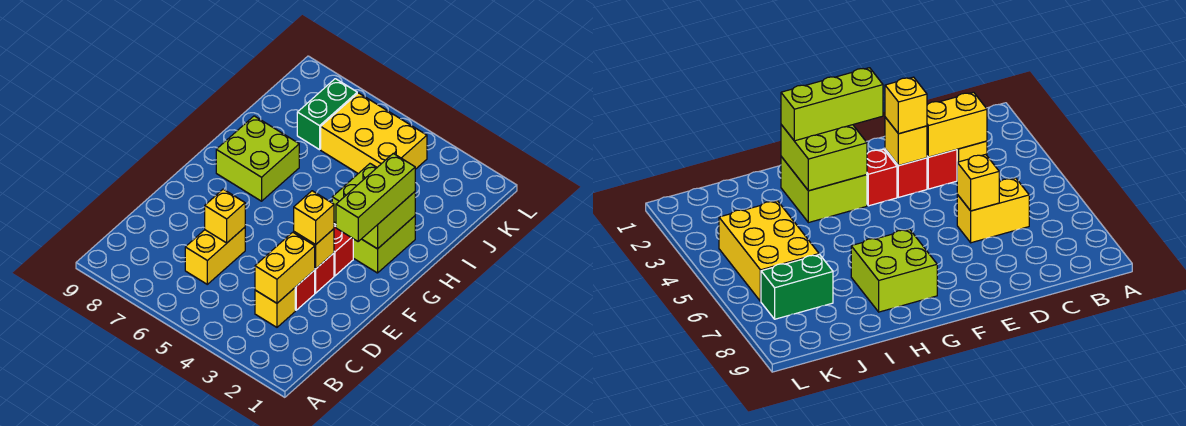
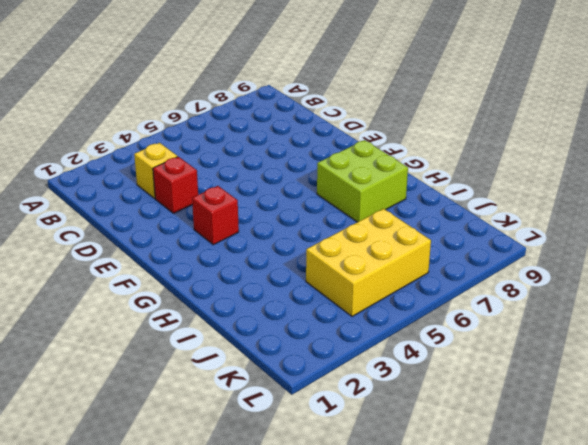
none -> yellow brick C6:D6 level 1
none -> red brick E3 level 1
none -> lime brick G2:H3 level 1

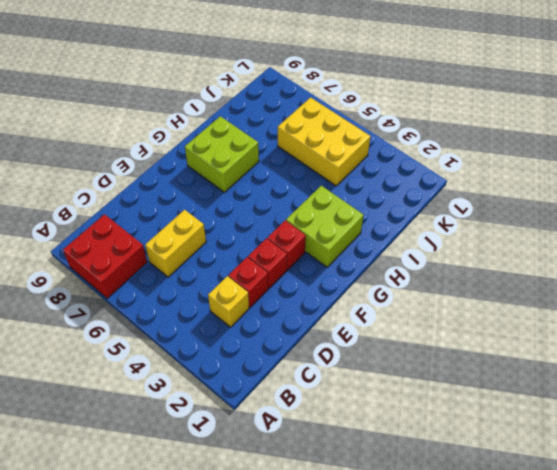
red brick A7:B8 level 1 -> none
none -> green brick J7:K7 level 1
none -> yellow brick C3:D3 level 2
none -> yellow brick D6 level 2

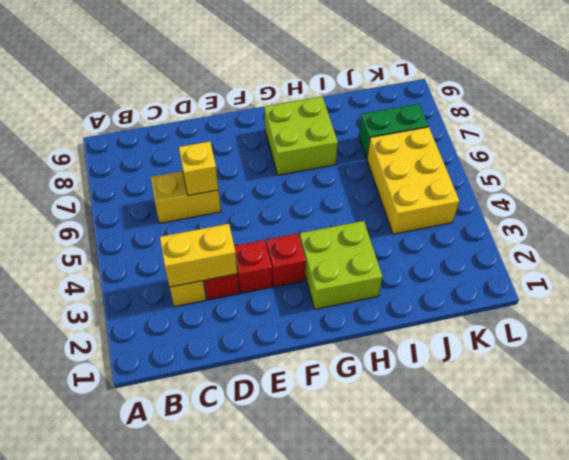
none -> yellow brick E3 level 2
none -> lime brick G2:H3 level 2
none -> yellow brick E3 level 3

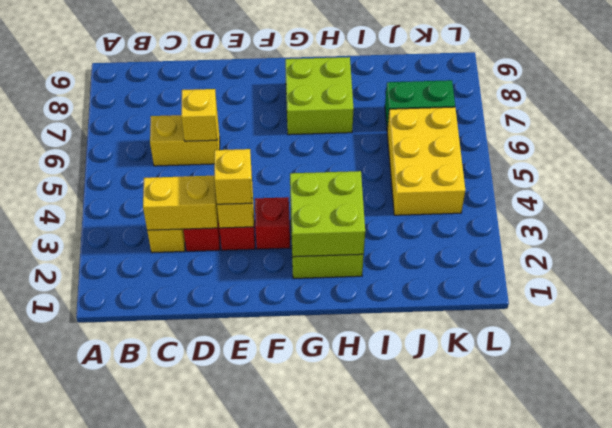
none -> lime brick F2:H2 level 3

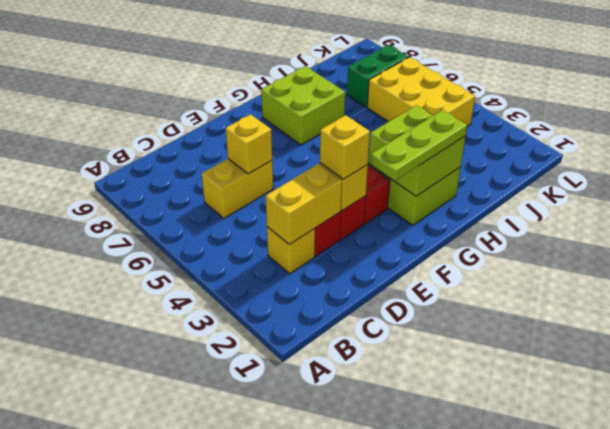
lime plate F2:H2 level 3 -> lime brick F2:H2 level 3

